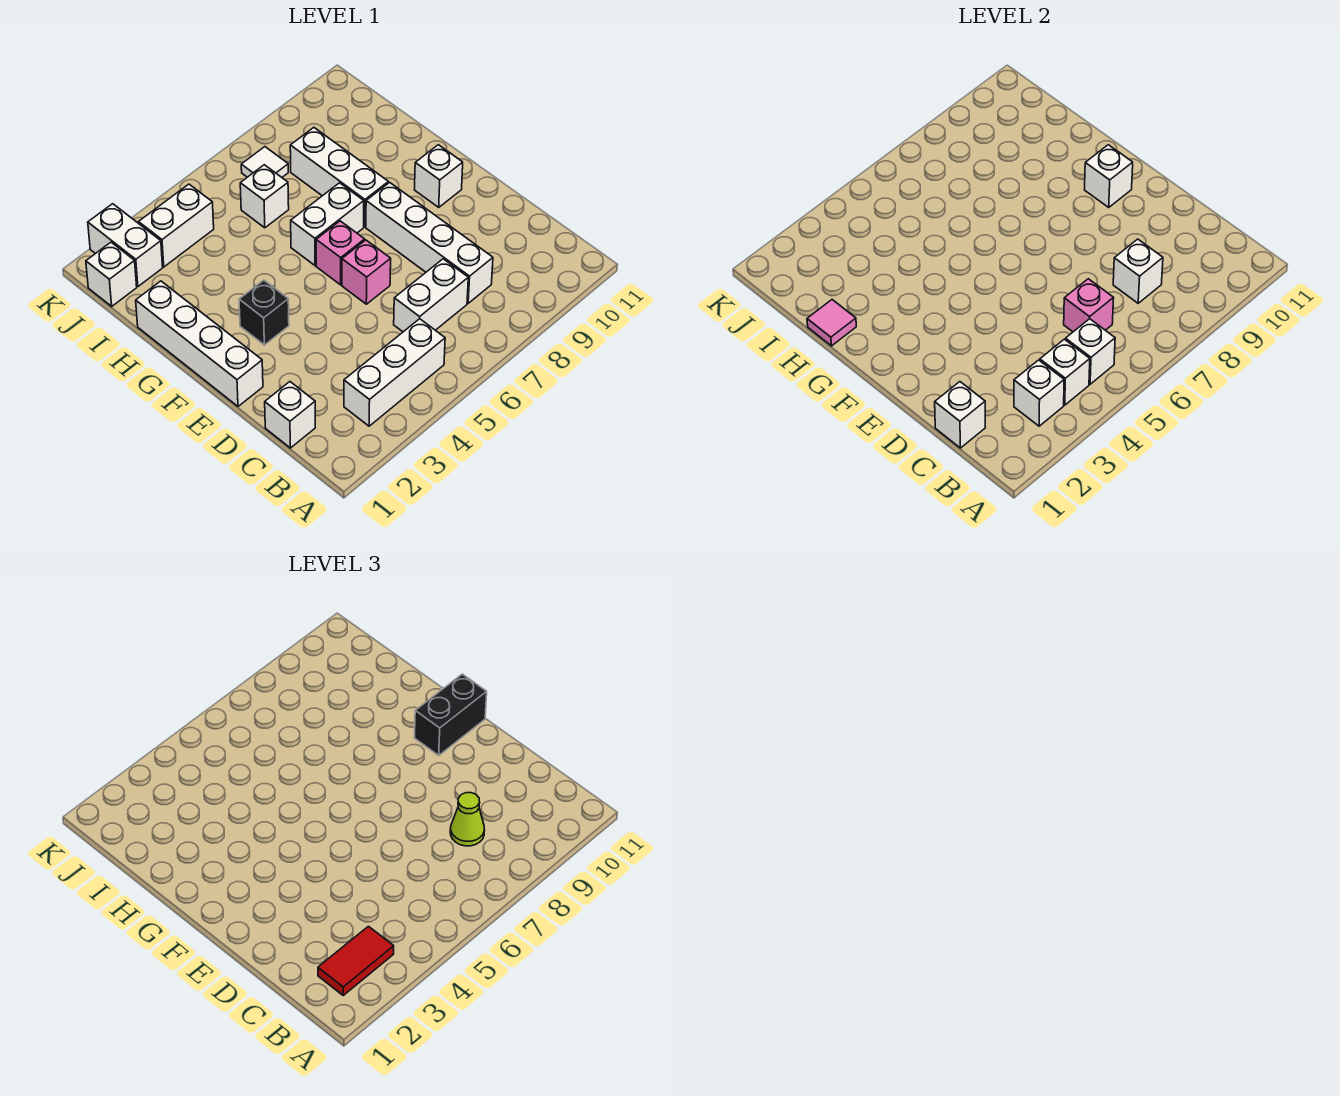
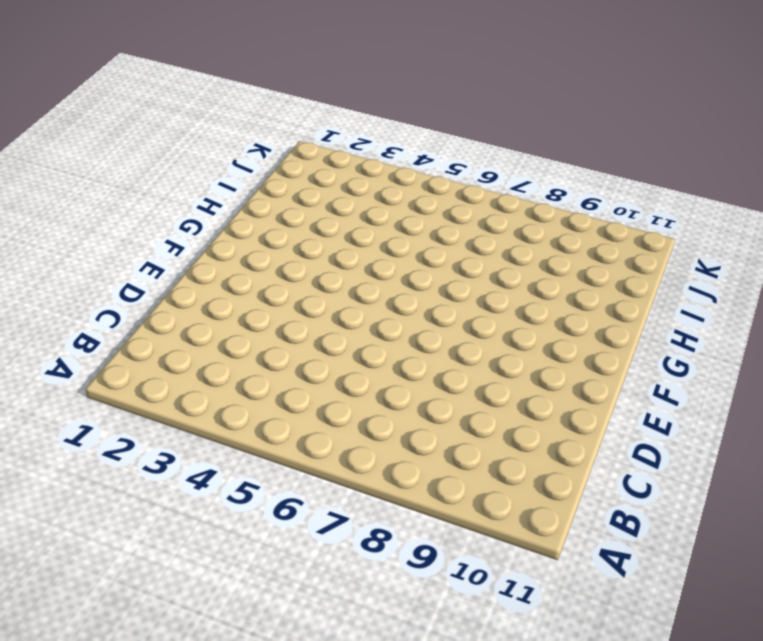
none -> white brick B3:B5 level 1
none -> white brick C1 level 1
none -> white brick C6:C7 level 1

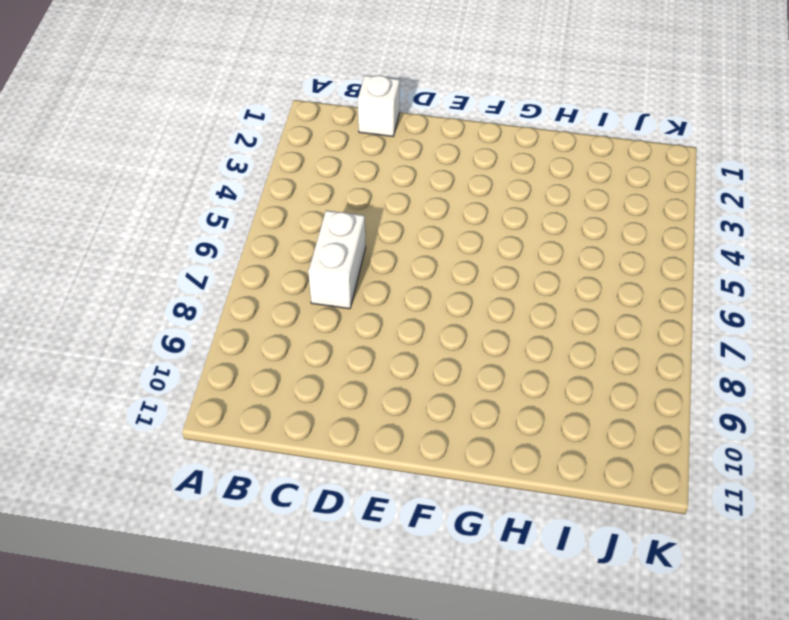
none -> white brick B3:B5 level 1
none -> white brick C8:F8 level 1
none -> white brick E1:H1 level 1

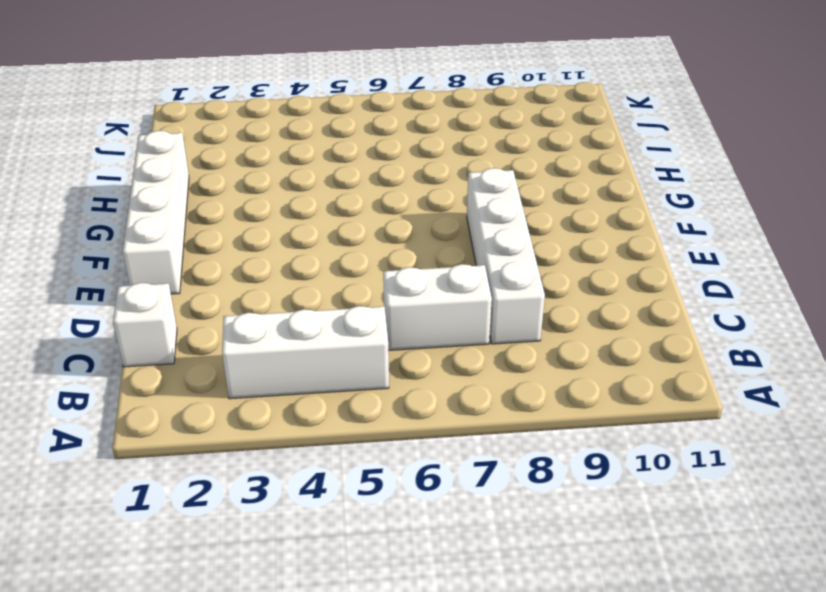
none -> pink brick E6 level 1
none -> black brick F3 level 1
none -> pink brick F6 level 1

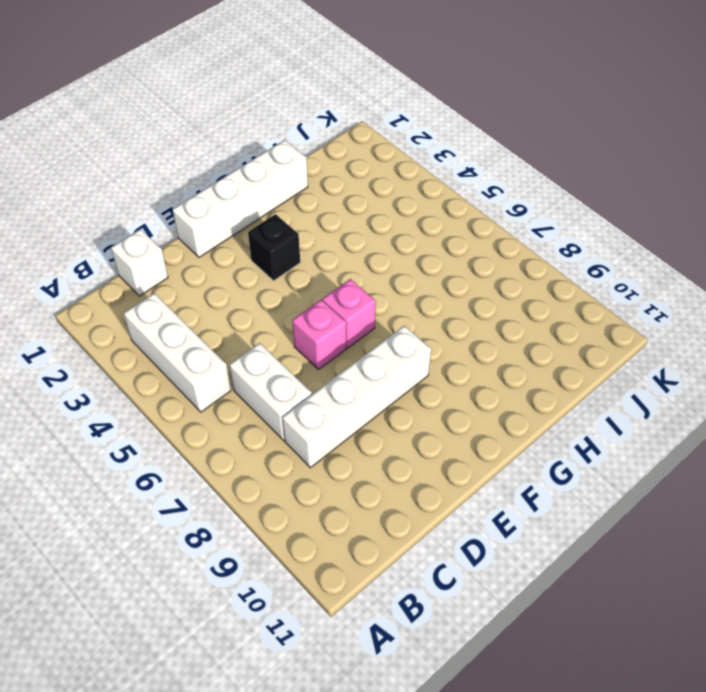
none -> white brick F10 level 1
none -> white brick G6:G7 level 1
none -> white brick G8:I8 level 1

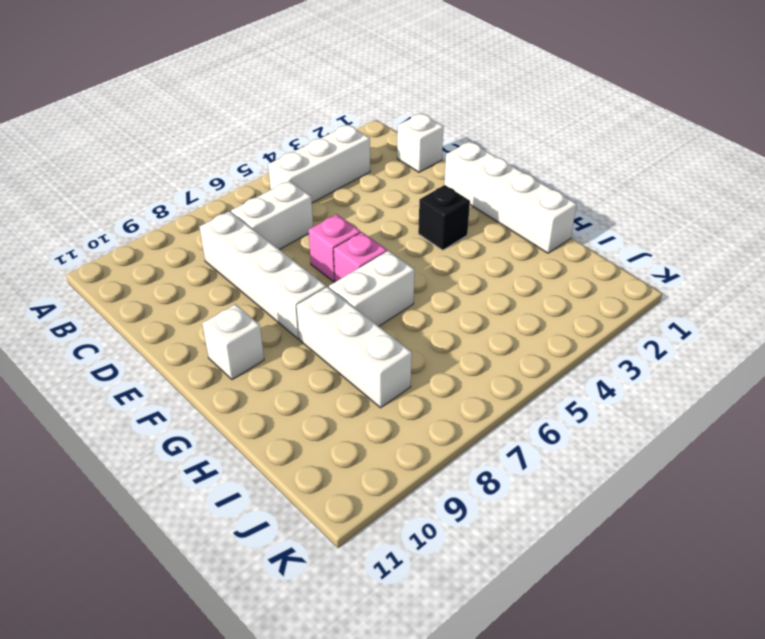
none -> white brick I6 level 1
none -> white brick J1 level 1
none -> white brick J2:K2 level 1

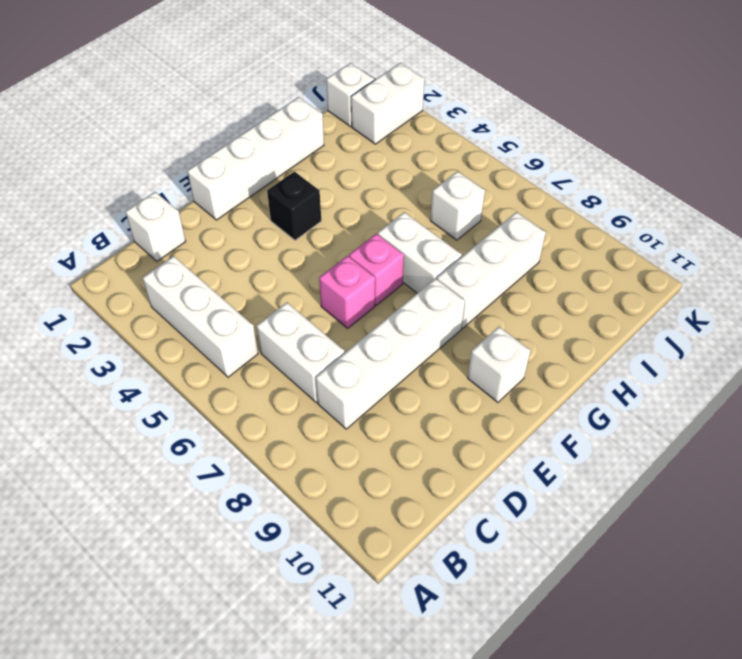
none -> white brick J3:J4 level 1
none -> white tile J7 level 1
none -> white brick B3 level 2

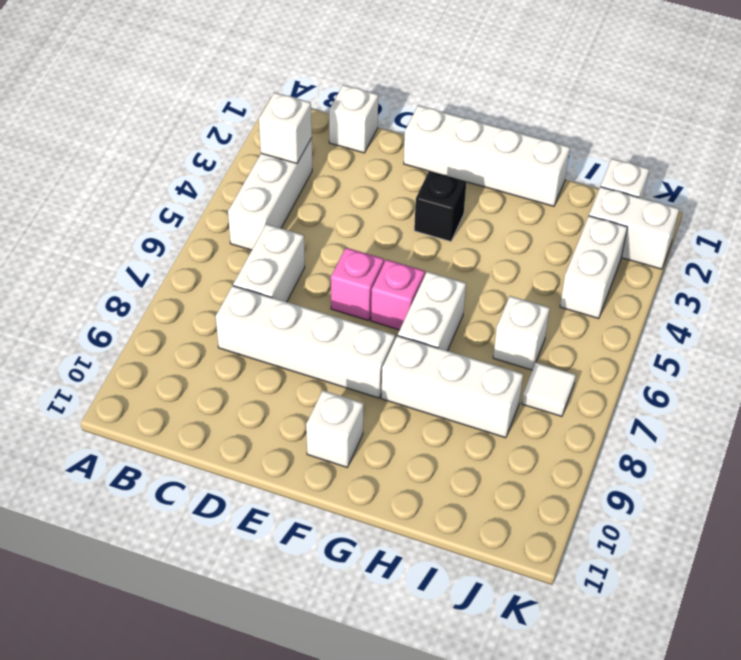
none -> white brick B4 level 2
none -> white brick B5 level 2
none -> white brick C1 level 2

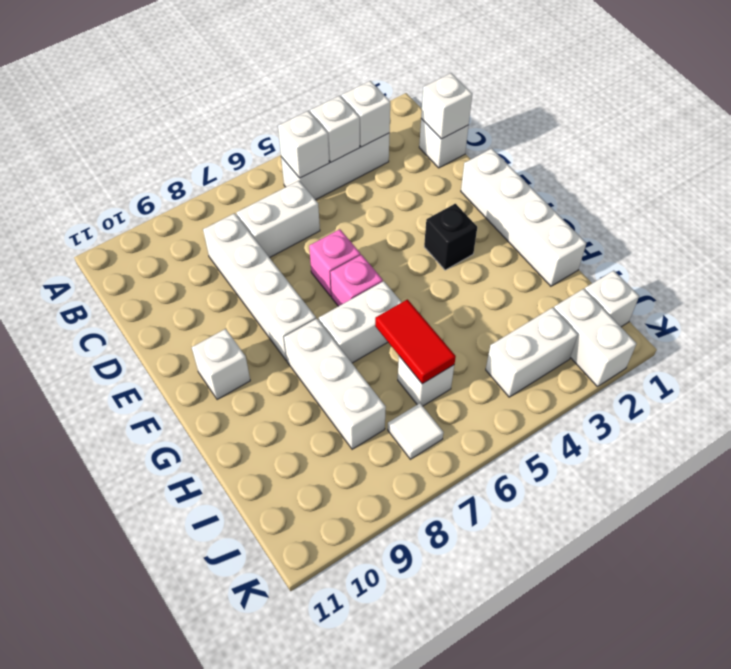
red tile H6:I6 level 2 -> red tile B2:B3 level 3
none -> pink brick C6 level 2
none -> white brick C8 level 2
none -> white brick F10 level 2

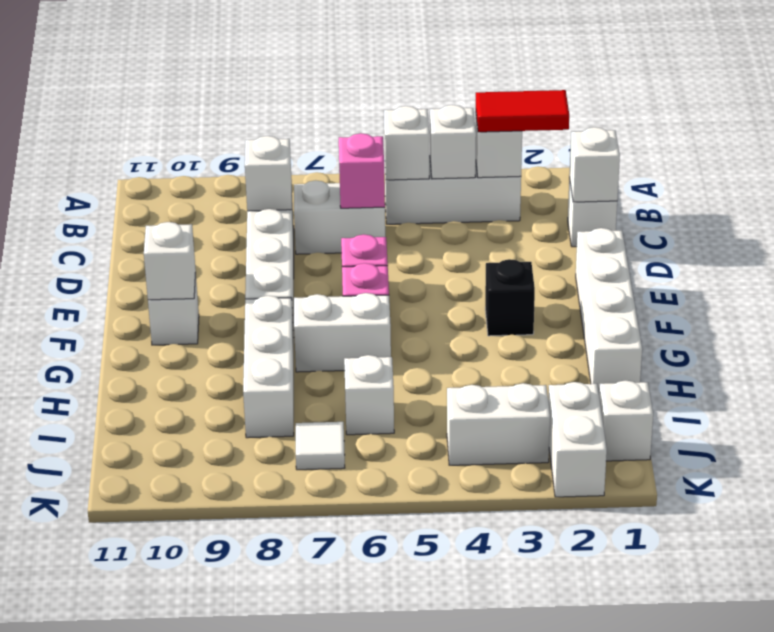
none -> pink tile H1 level 2
none -> lime cone C8 level 3
none -> black brick F10:F11 level 3

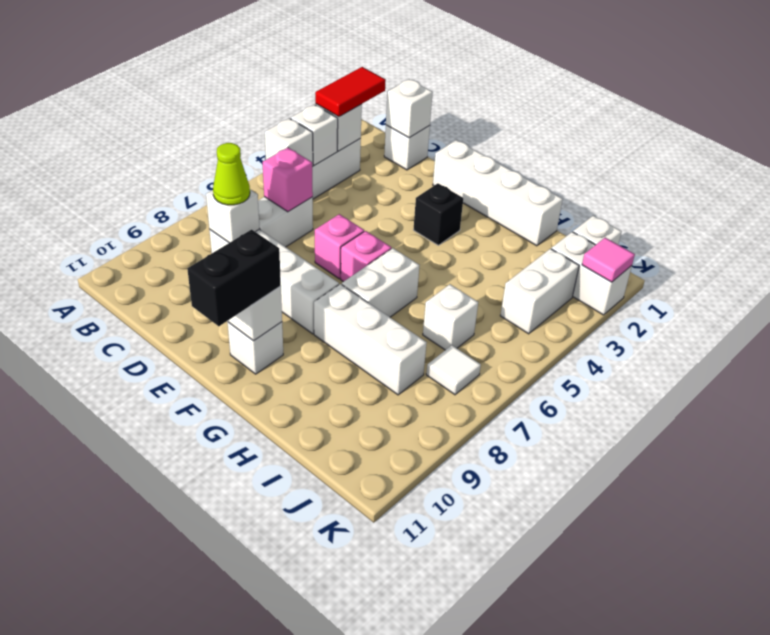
pink tile K2 level 2 -> pink tile H1 level 2

